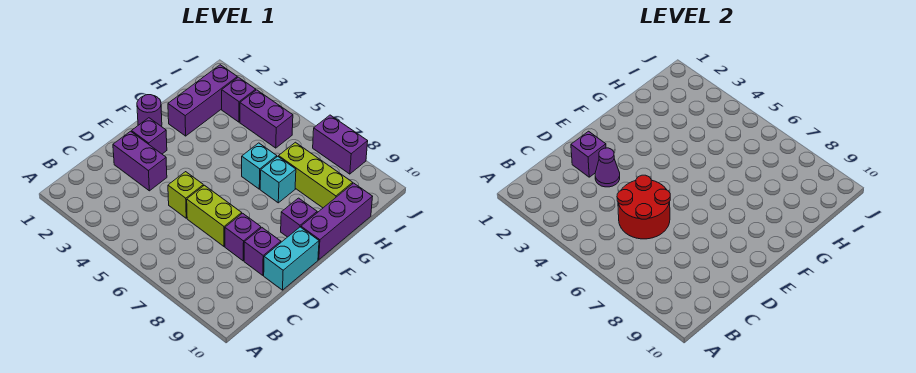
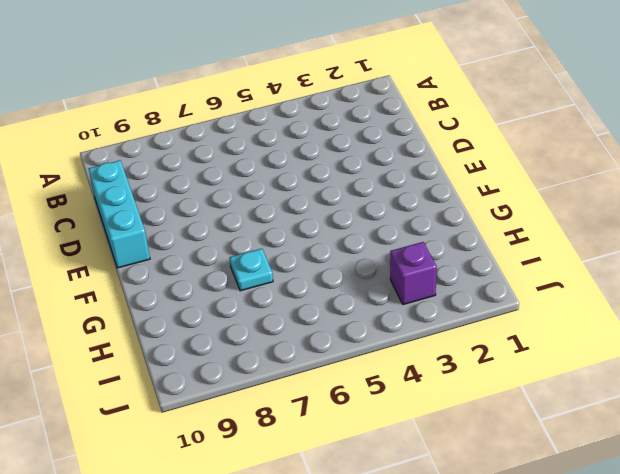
cyan brick C10:E10 level 1 -> cyan brick D10:E10 level 1
cyan plate G7 level 1 -> cyan brick G7 level 1
none -> purple brick D2:D3 level 1
none -> lime brick D5 level 1
none -> lime brick D6:D7 level 1

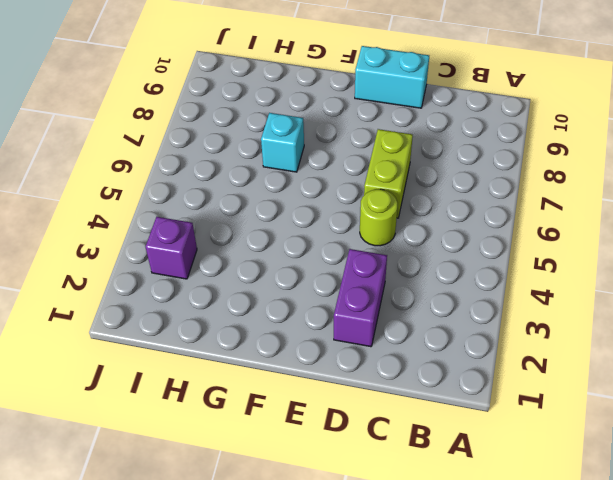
lime round brick D5 level 1 -> lime brick D5 level 1
none -> purple brick D8 level 1
none -> purple brick D9 level 1
none -> purple brick E2 level 1

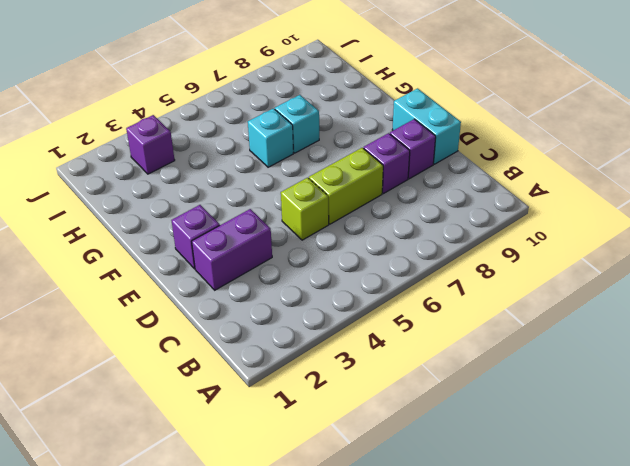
none -> purple round brick F1 level 1
none -> purple brick F9 level 1
none -> purple brick F10:H10 level 1

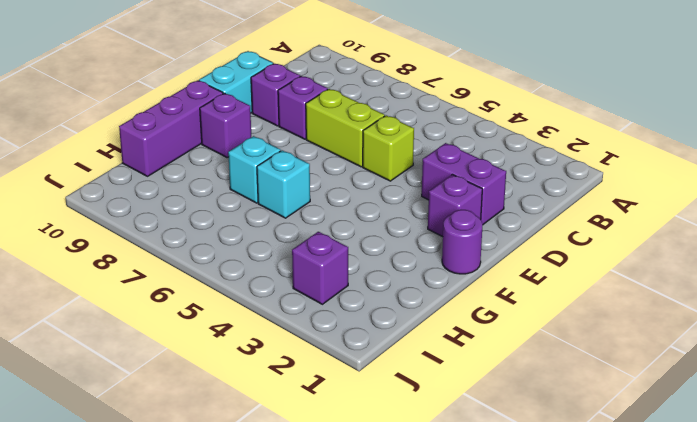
none -> purple brick G2:I2 level 1
none -> lime brick H7:H9 level 1
none -> purple brick I4:I5 level 1

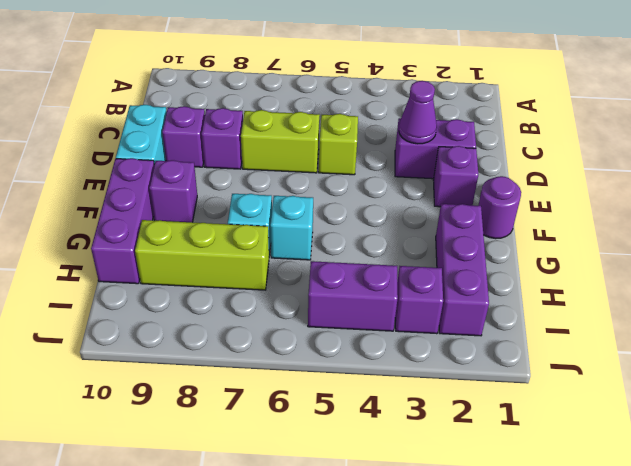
none -> purple brick J7:J8 level 1
none -> red round brick C5:D6 level 2
none -> purple brick D2 level 2

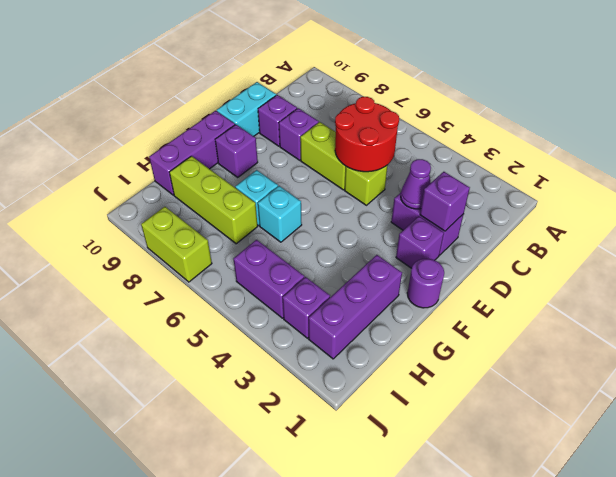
lime brick J7:J8 level 1 -> purple brick J7:J8 level 1

